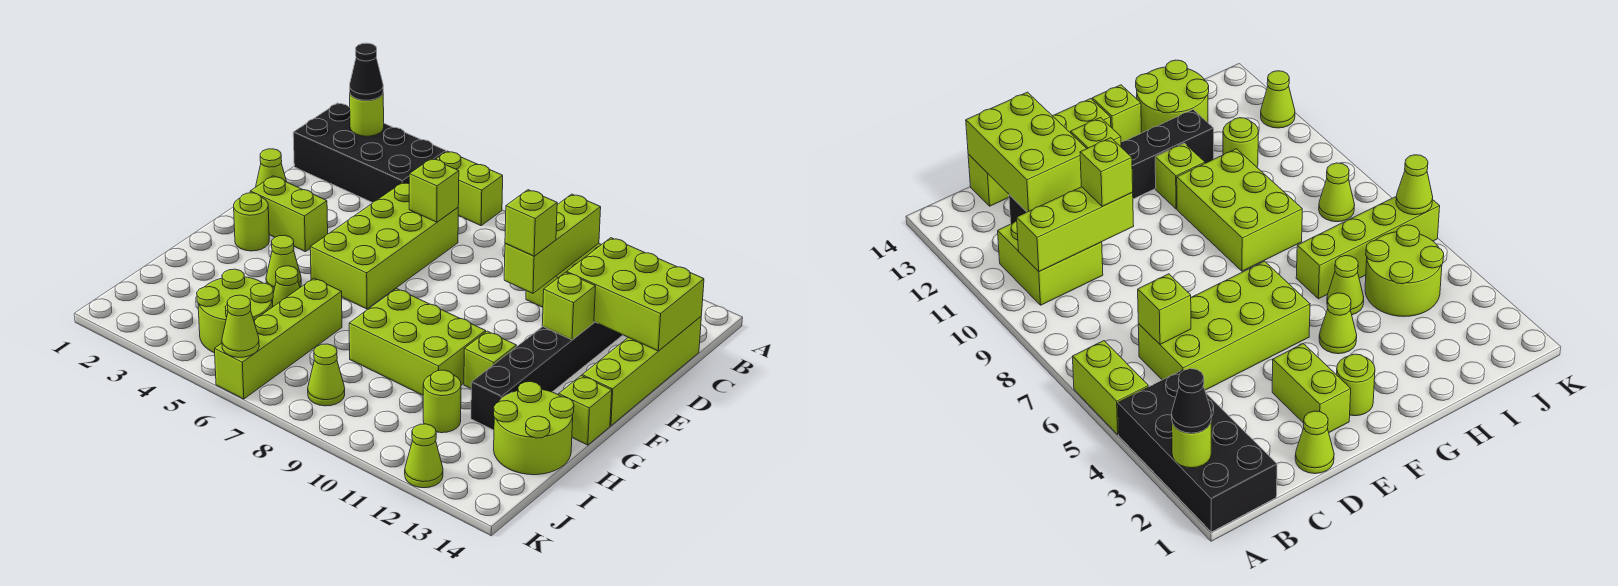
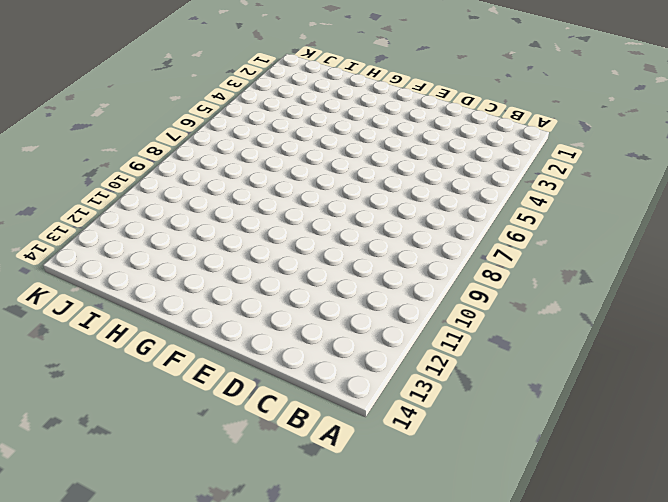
none -> black brick A1:B4 level 1
none -> lime brick A5:A6 level 1
none -> lime brick B10:C11 level 1

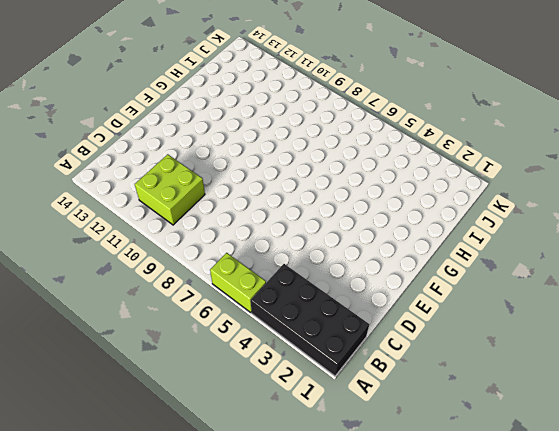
none -> lime brick C5:F6 level 1
none -> black brick C12:H12 level 1
none -> lime brick C14:F14 level 1

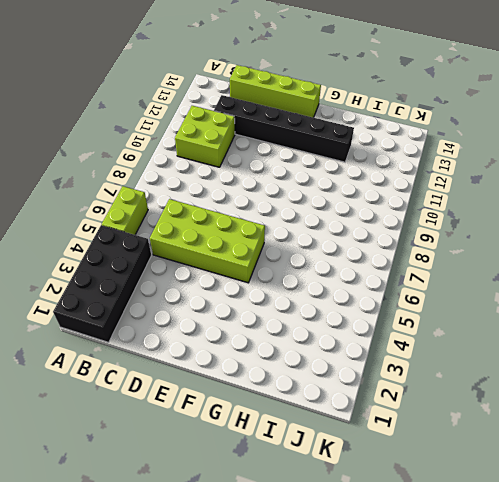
none -> lime cone D1 level 1
none -> lime brick E2:E3 level 1
none -> lime round brick F2 level 1

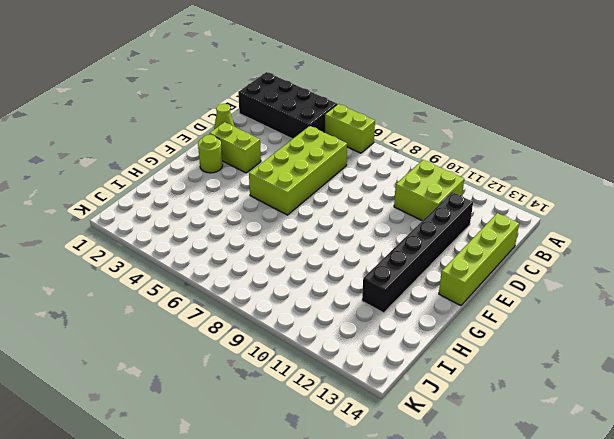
none -> lime cone G4 level 1
none -> lime brick G8:H10 level 1
none -> lime brick G11 level 1

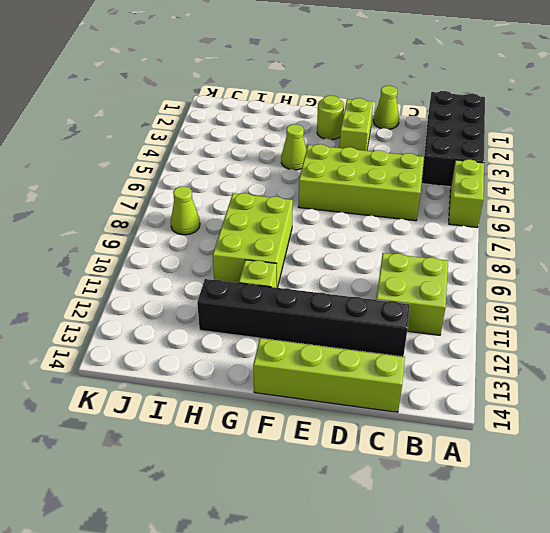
none -> lime brick G14 level 1
none -> lime cone H5 level 1
none -> lime brick H6:K6 level 1

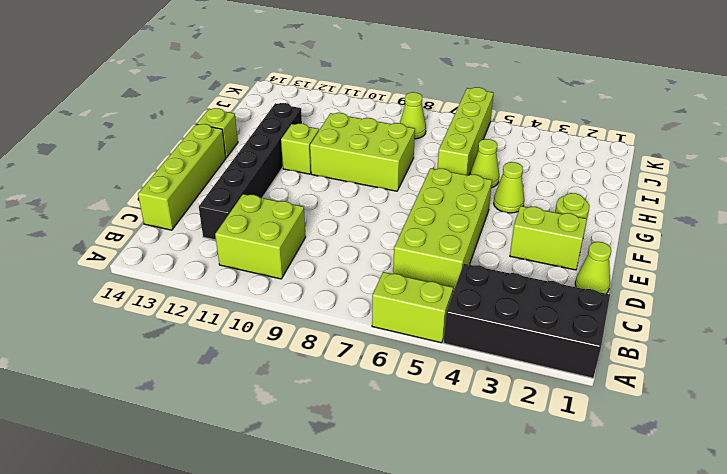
none -> lime round brick H13:I14 level 1
none -> lime round brick I4:J5 level 1
none -> lime round brick I11 level 1

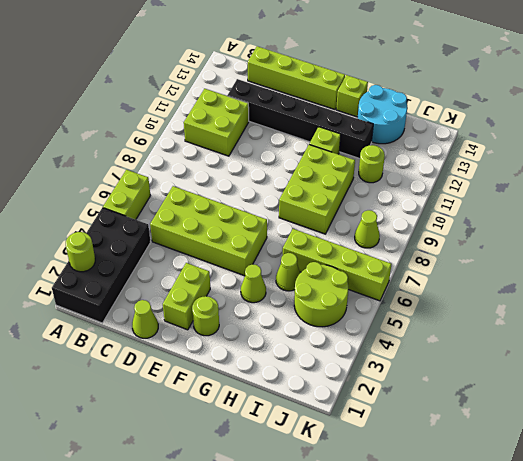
cyan round brick H13:I14 level 1 -> lime round brick H13:I14 level 1
none -> lime cone K12 level 1
none -> lime brick B10:D10 level 2
none -> lime brick C6 level 2

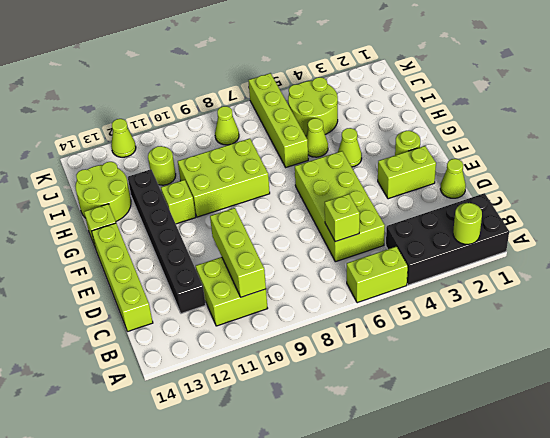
none -> lime brick C12:D14 level 2
none -> lime brick E12 level 2
none -> lime cone K6 level 2

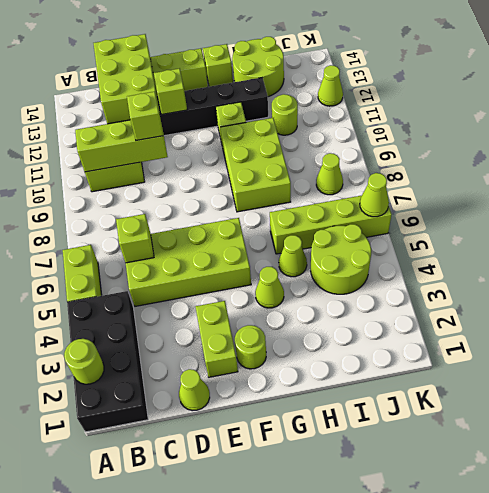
none -> black cone A2 level 3

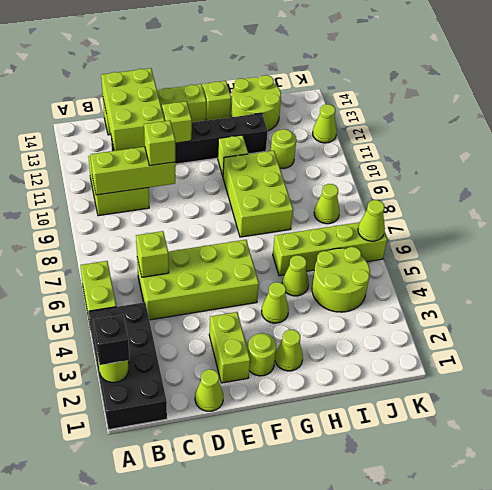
black brick A2 level 3 -> black cone A2 level 3
lime cone G2 level 1 -> none

